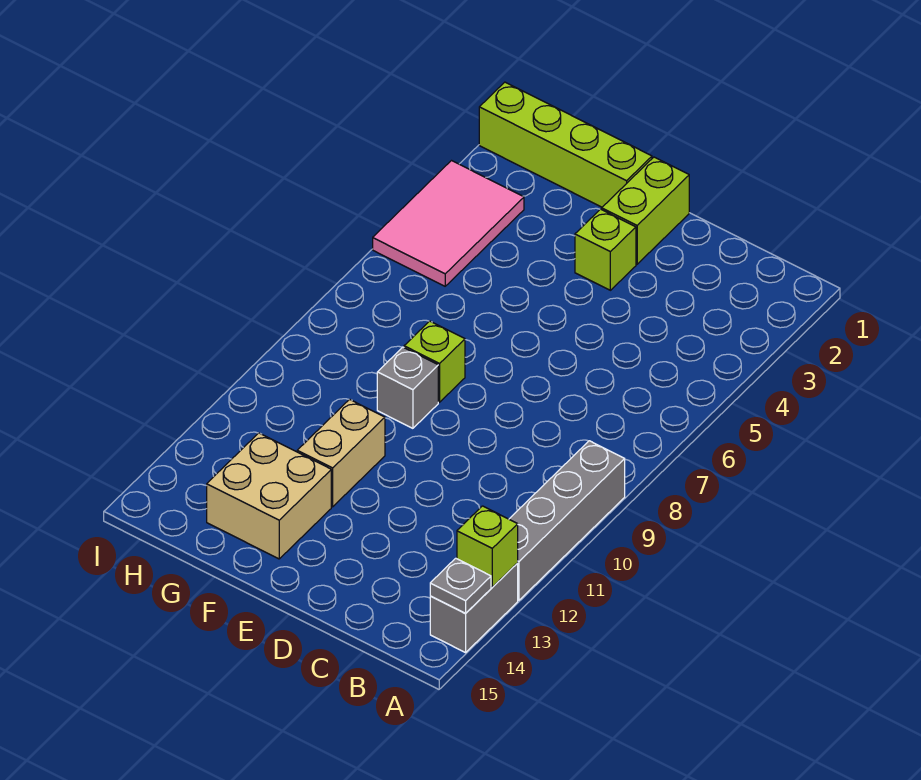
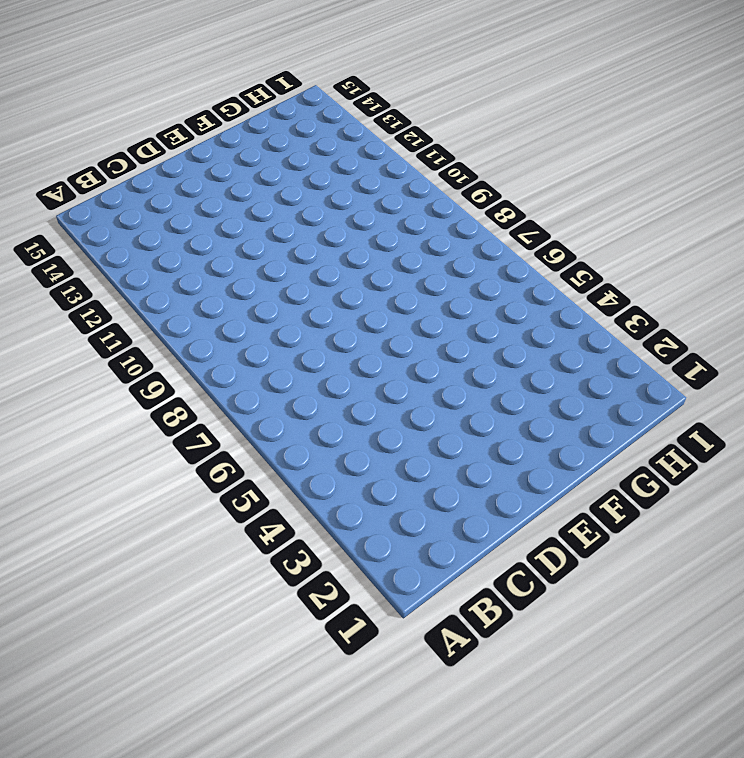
none -> grey brick A9:A12 level 1
none -> grey brick A13:A14 level 1
none -> lime brick E1:E2 level 1

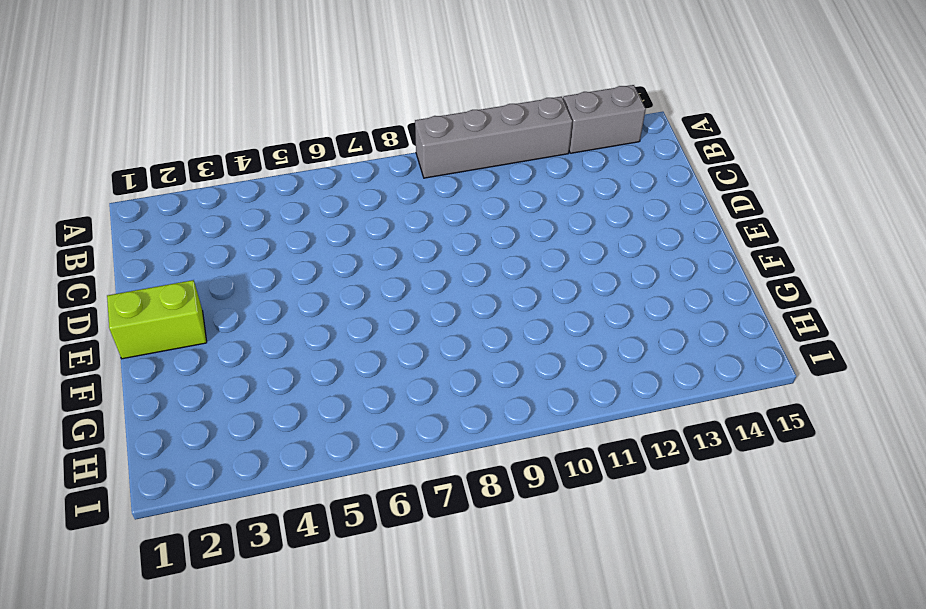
none -> lime brick E3 level 1
none -> lime brick F1:I1 level 1
none -> lime brick F8 level 1

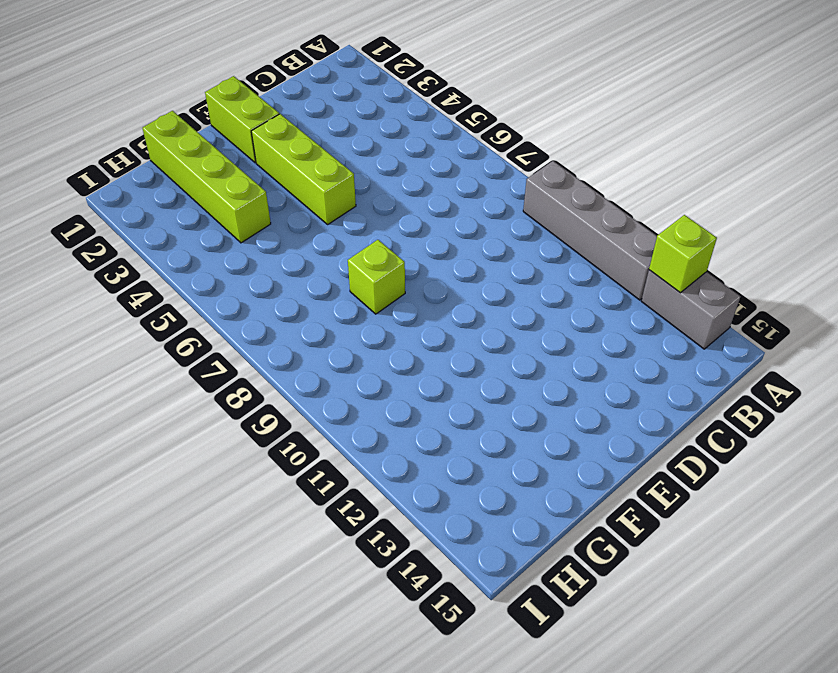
lime brick E3:E5 level 1 -> lime brick E3 level 1
lime brick G1:G4 level 1 -> lime brick F1:I1 level 1
none -> grey brick F9 level 1
none -> tan brick F11:F12 level 1
none -> tan brick F13:G14 level 1

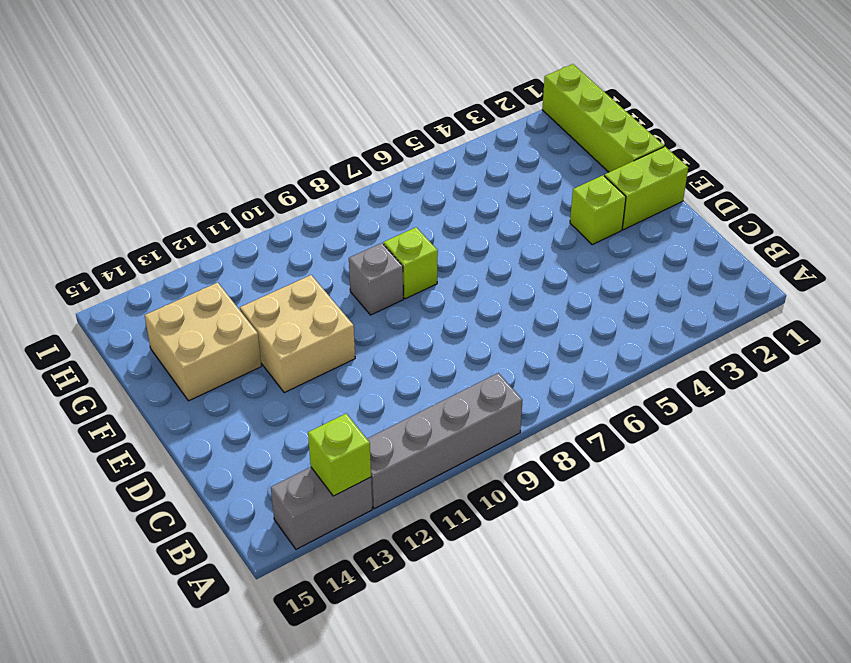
tan brick E11:F12 level 1 -> tan brick F11:F12 level 1
none -> pink tile H3:I5 level 1
none -> grey plate A14 level 2

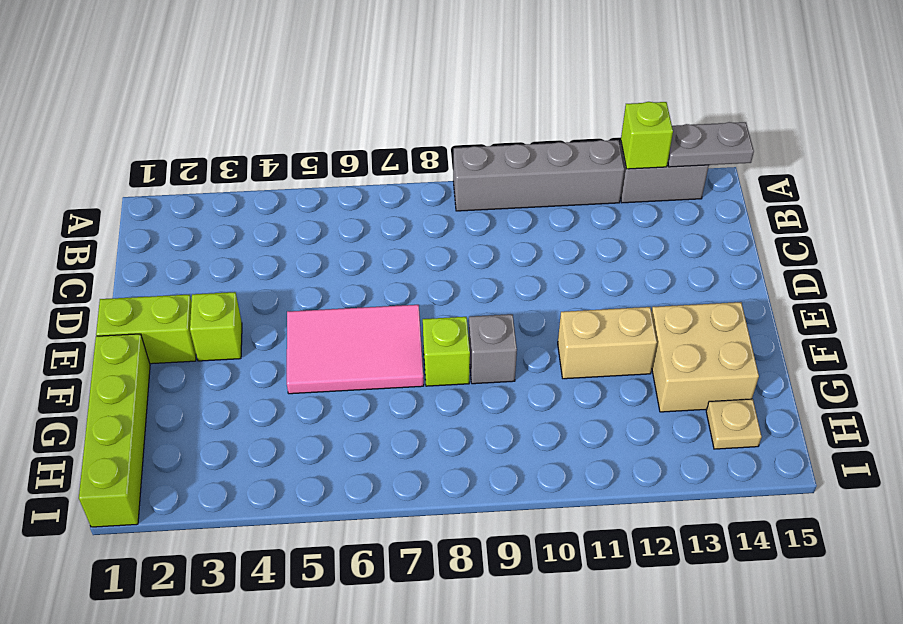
grey plate A14:A15 level 2 -> grey plate A14 level 2
pink tile E5:F7 level 1 -> pink tile H3:I5 level 1
tan plate H14 level 1 -> none

